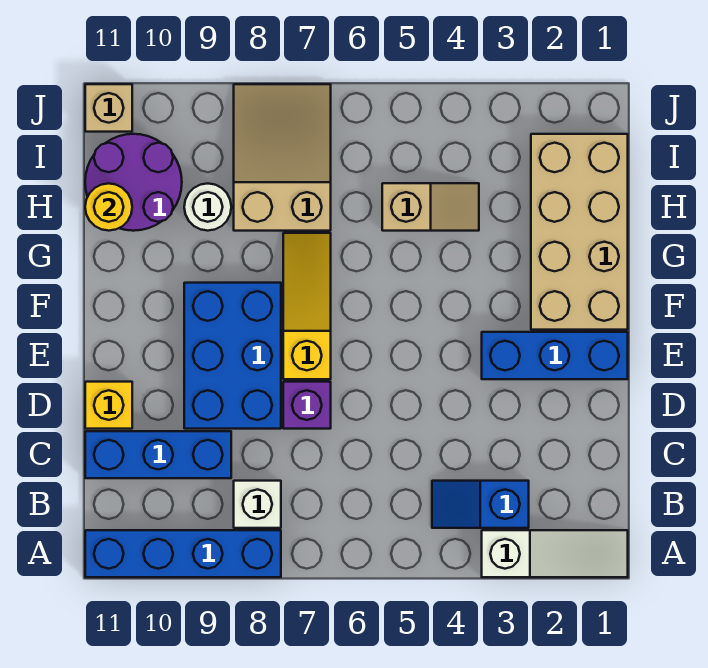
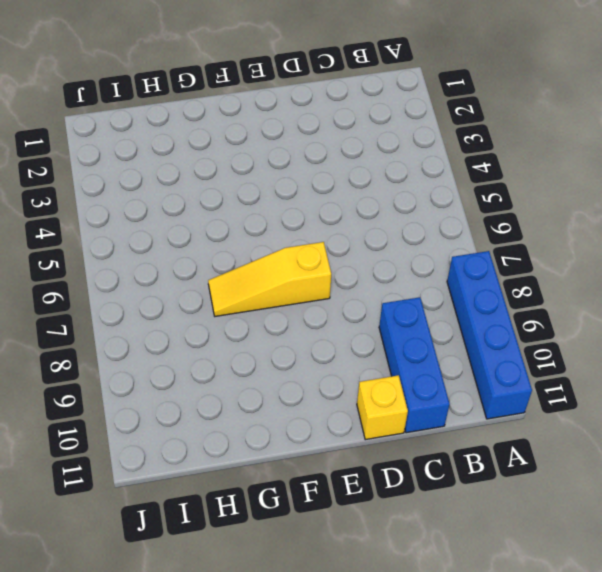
none -> white slope A1:A3 level 1 top 3
none -> blue slope B3:B4 level 1 top 3
none -> white brick B8 level 1

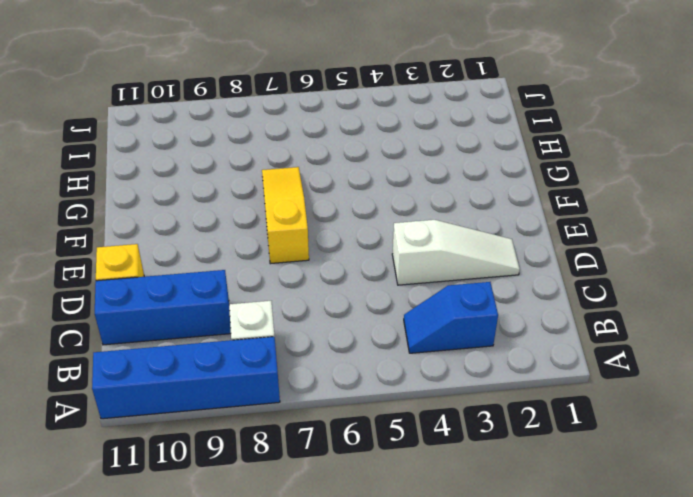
white slope D2:D4 level 1 top 4 -> white slope A1:A3 level 1 top 3
none -> purple brick D7 level 1
none -> blue brick D8:F9 level 1
none -> blue brick E1:E3 level 1

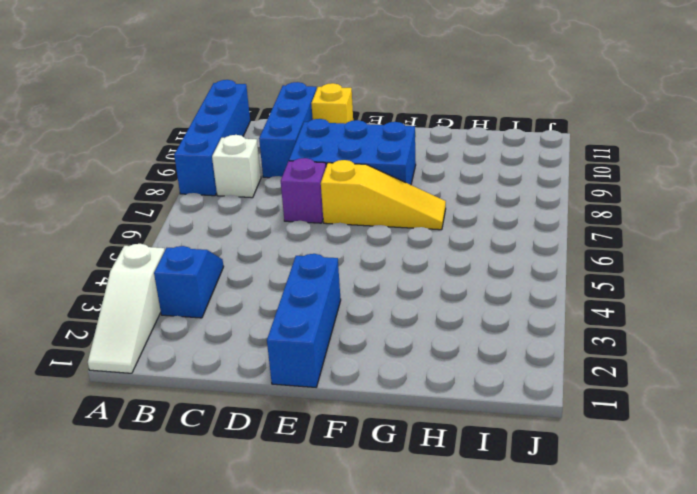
none -> tan brick F1:I2 level 1
none -> tan slope H4:H5 level 1 top 5
none -> tan slope H7:J8 level 1 top H

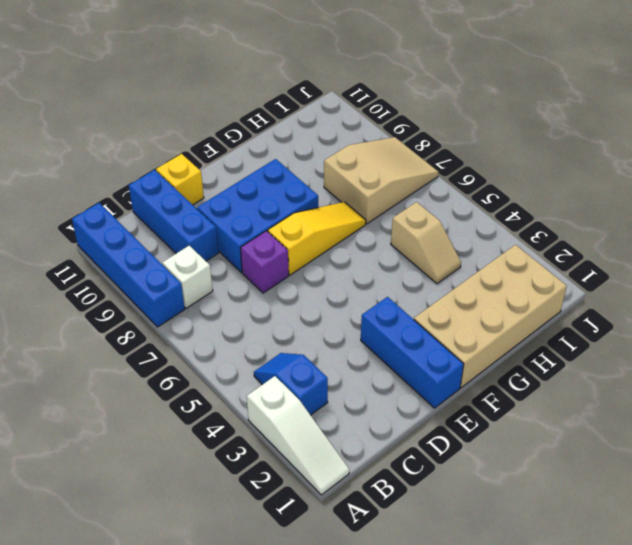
none -> white round brick H9 level 1
none -> purple round brick H10:I11 level 1
none -> tan brick J11 level 1

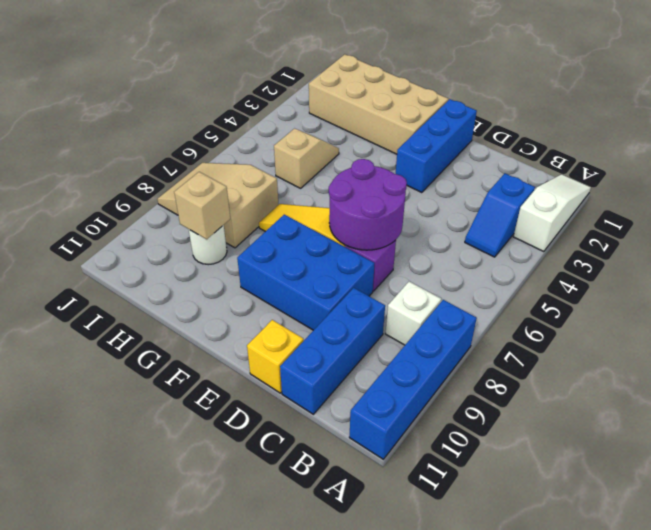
purple round brick D6:E7 level 2 -> purple round brick H10:I11 level 1
tan brick H9 level 2 -> tan brick J11 level 1
none -> yellow round brick H11 level 2

